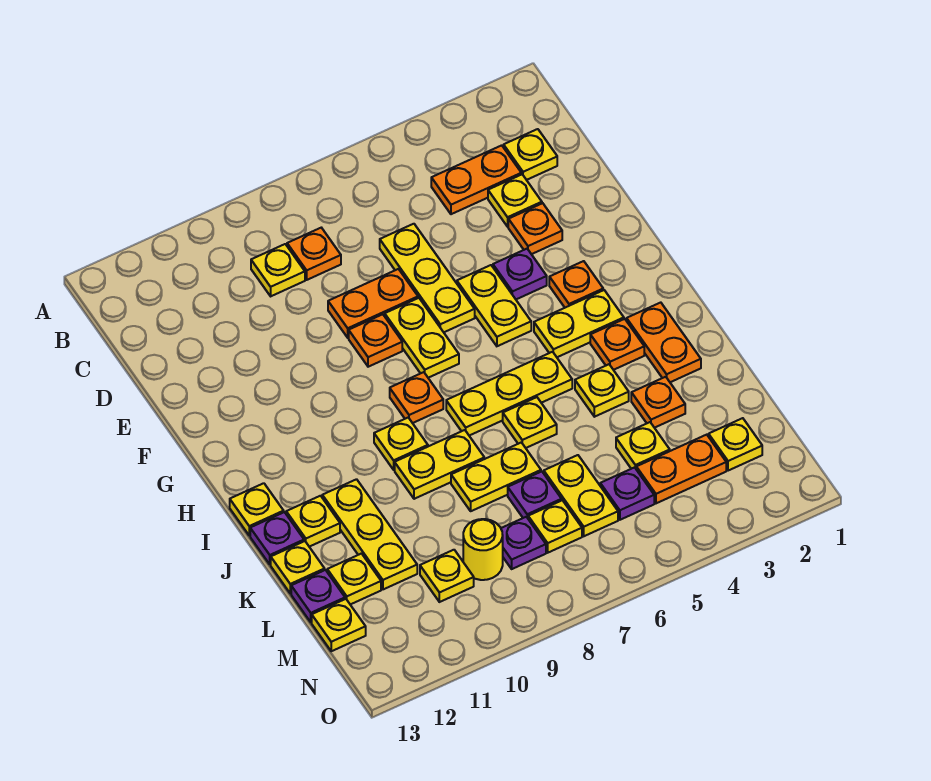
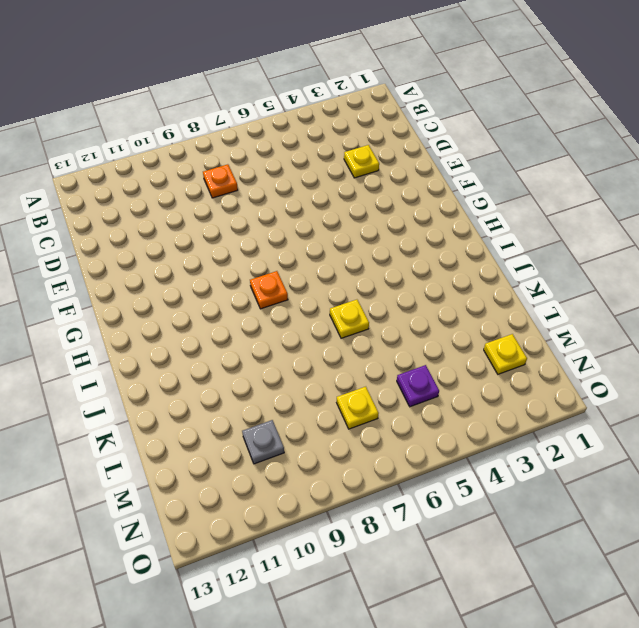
grey plate M10 level 1 -> yellow plate M10 level 1
none -> yellow plate C2 level 1
none -> orange plate C3:C4 level 1
none -> yellow plate C9 level 1
none -> yellow plate D6:F6 level 1

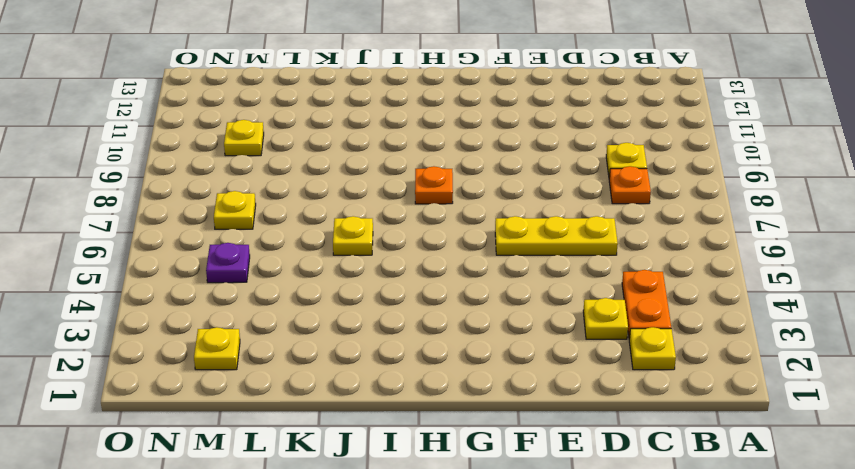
none -> orange plate E3 level 1
none -> orange plate E7:E8 level 1
none -> purple plate F4 level 1
none -> yellow plate F5:G5 level 1

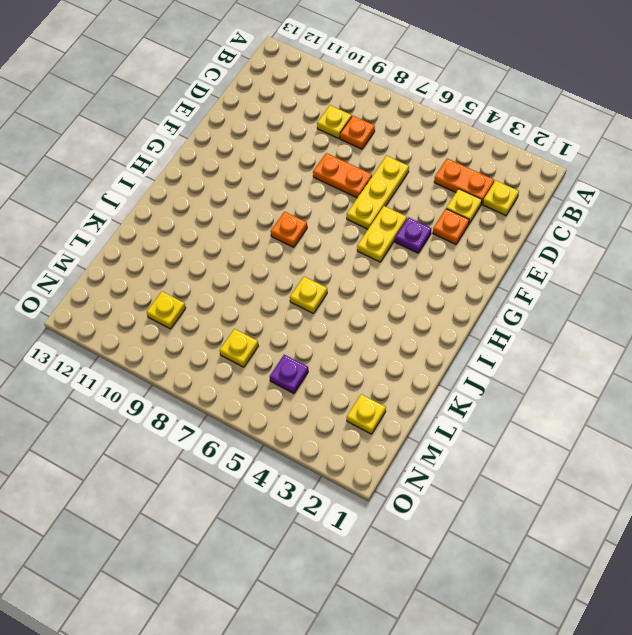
none -> yellow plate F7:G7 level 1
none -> orange plate F8 level 1
none -> orange plate G3 level 1
none -> yellow plate H3:H4 level 1

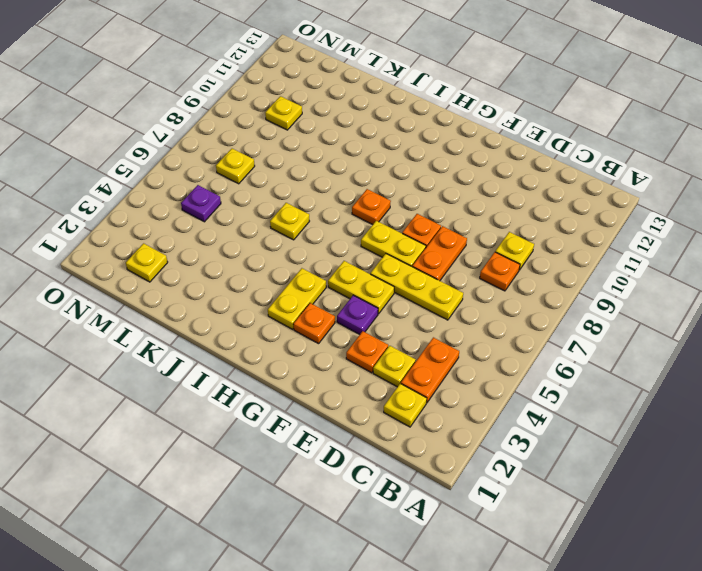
none -> orange plate I2:J2 level 1
none -> orange plate I3 level 1
none -> yellow plate I5:I7 level 1
none -> yellow plate I9 level 1

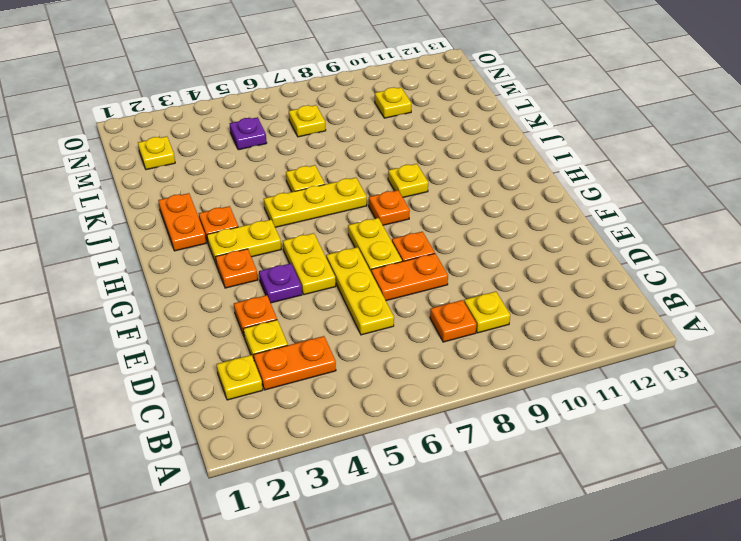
none -> yellow plate I13 level 1
none -> yellow plate J4 level 1
none -> yellow plate J8:J9 level 1
none -> yellow plate J11:L11 level 1

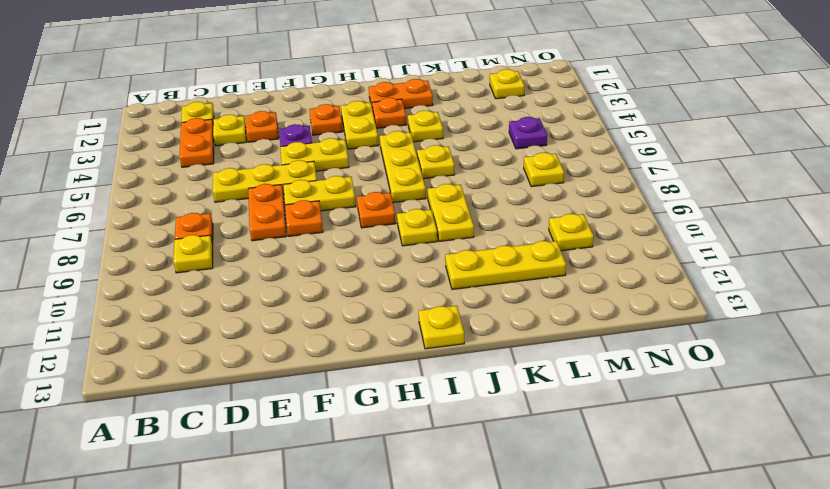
none -> yellow plate J12 level 1
none -> purple plate J13 level 1
none -> orange plate K3 level 1
none -> yellow plate K7:K8 level 1

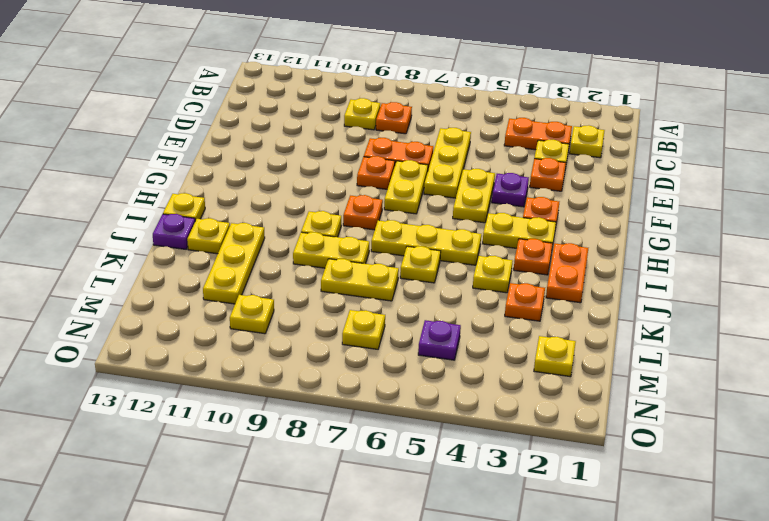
none -> yellow plate K13 level 1
none -> yellow plate L4 level 1
none -> yellow plate L6:M6 level 1
none -> purple plate L7 level 1

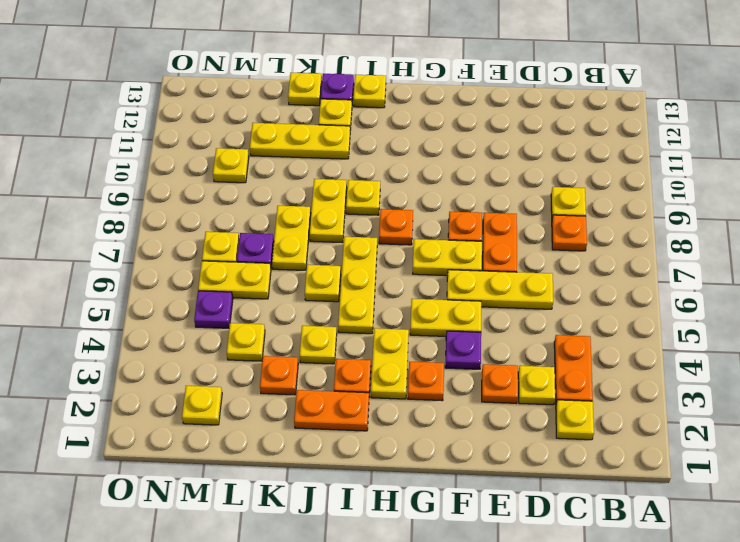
none -> yellow plate L12 level 1
none -> purple plate L13 level 1
none -> orange plate M3:M4 level 1
none -> purple plate M8 level 1

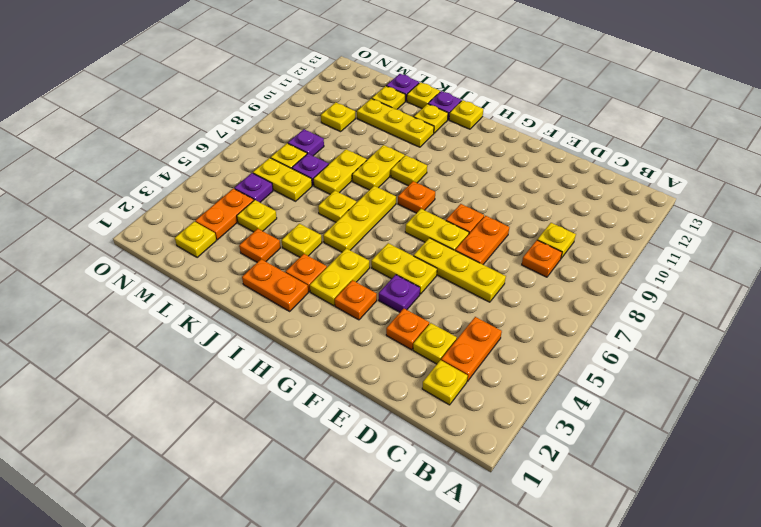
none -> yellow round brick M9 level 1
none -> yellow plate M13 level 1

